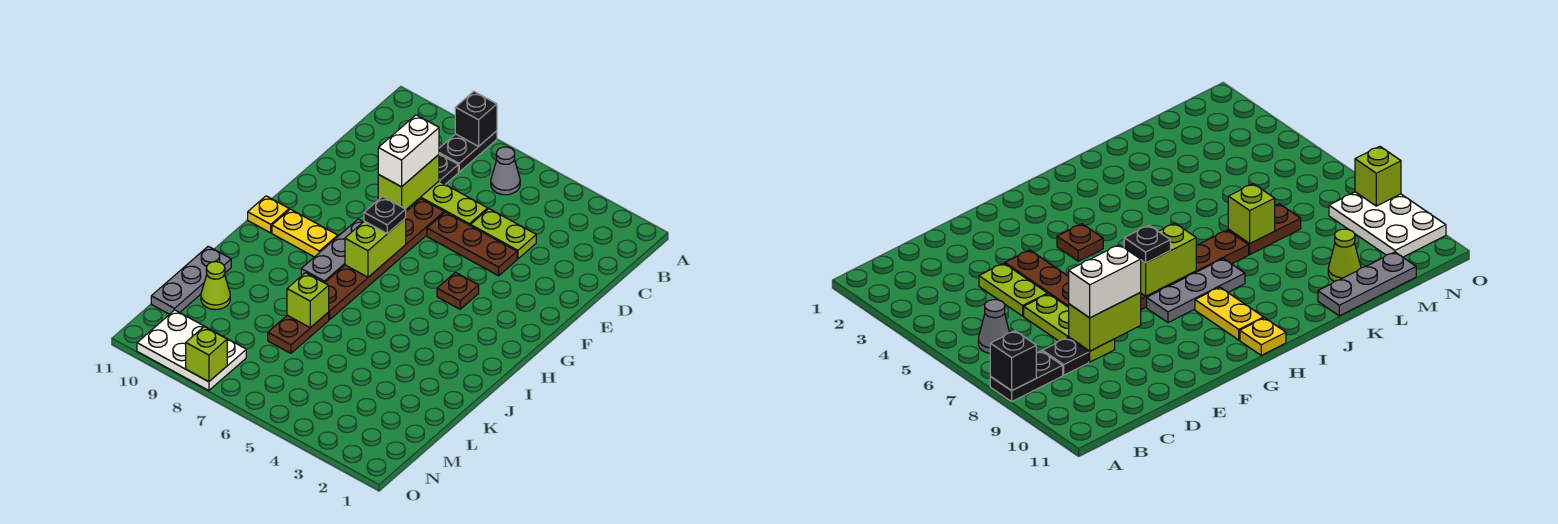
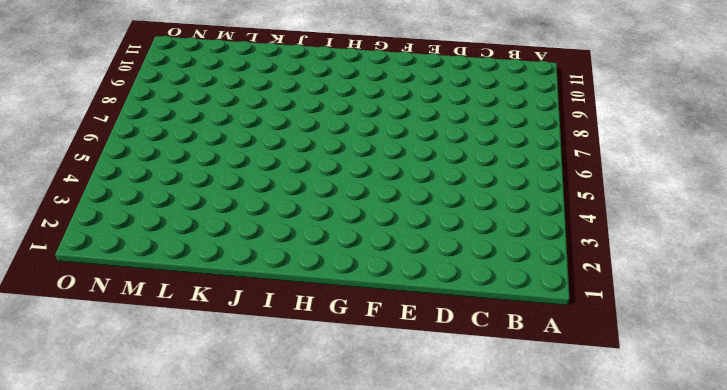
none -> black plate A8:B8 level 1
none -> grey cone B6 level 1
none -> black plate C8 level 1

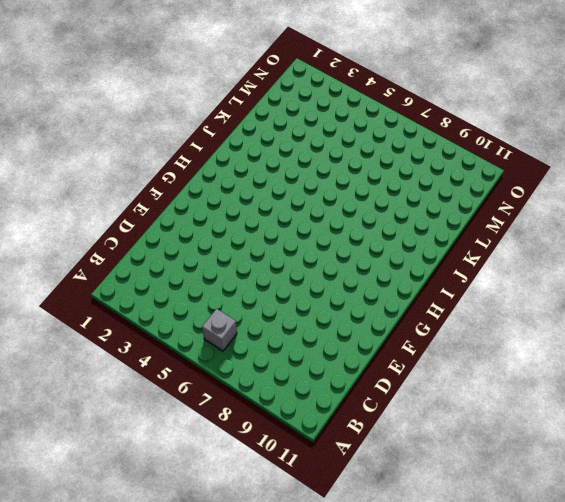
grey brick B6 level 1 -> grey cone B6 level 1
none -> black plate A8:B8 level 1
none -> black plate C8 level 1
none -> lime plate D4:D5 level 1

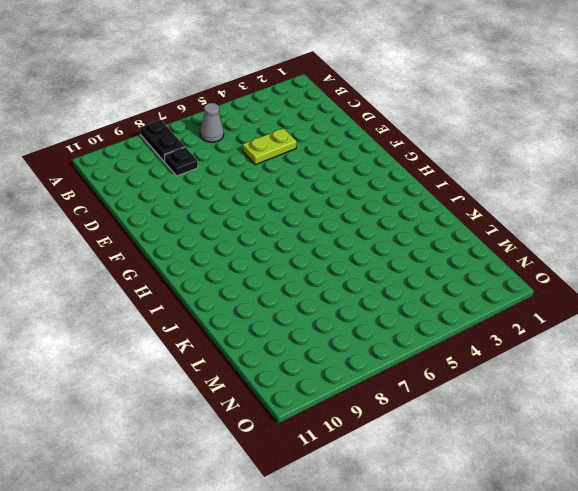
none -> lime plate D6:D8 level 1
none -> brown plate E4:E6 level 1
none -> brown plate E7:J7 level 1

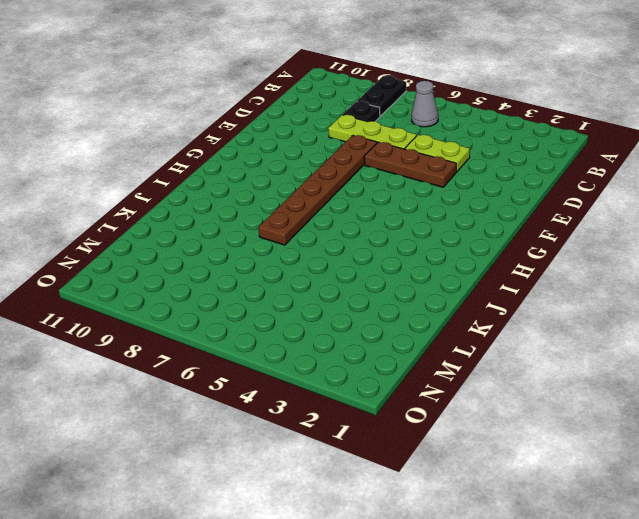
none -> brown plate G4 level 1
none -> grey plate G8:I8 level 1
none -> yellow plate H9:H10 level 1

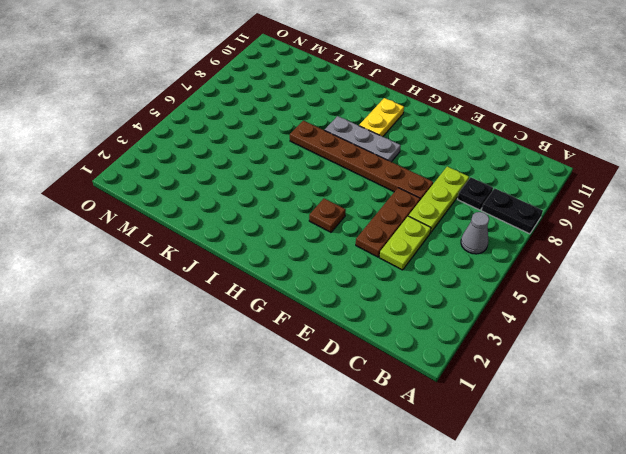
none -> yellow plate H11 level 1
none -> brown plate K7:L7 level 1
none -> grey plate K11:M11 level 1

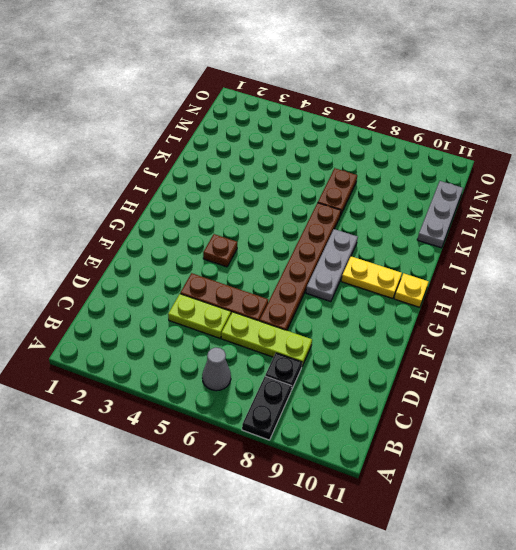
none -> lime cone L10 level 1
none -> white plate N8:O10 level 1
none -> black brick A8 level 2

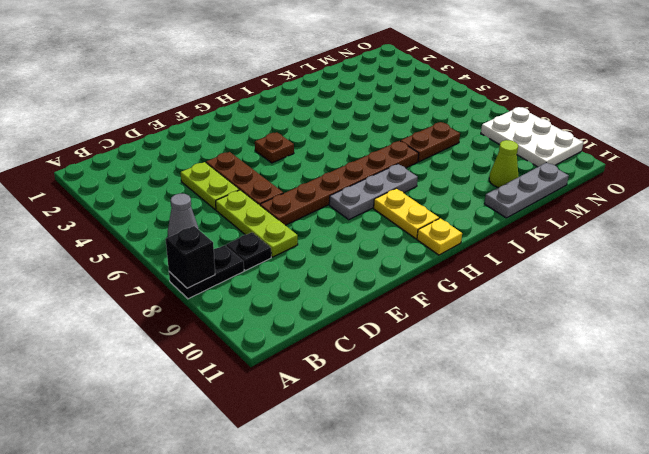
none -> lime brick D8:E8 level 2
none -> lime brick G7:H7 level 2
none -> lime brick K7 level 2

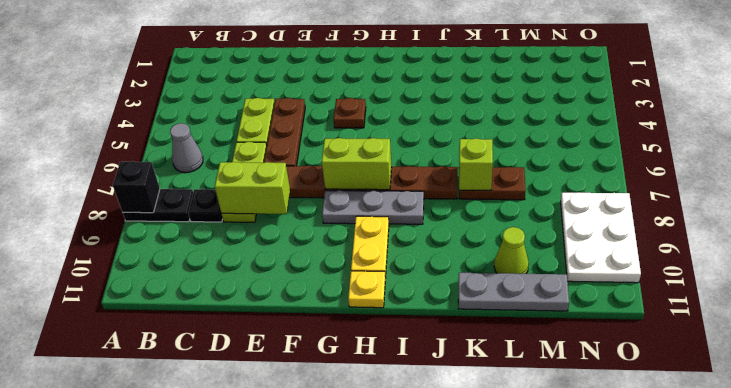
none -> lime brick O8 level 2
none -> white brick D8:E8 level 3
none -> black plate G7 level 3

